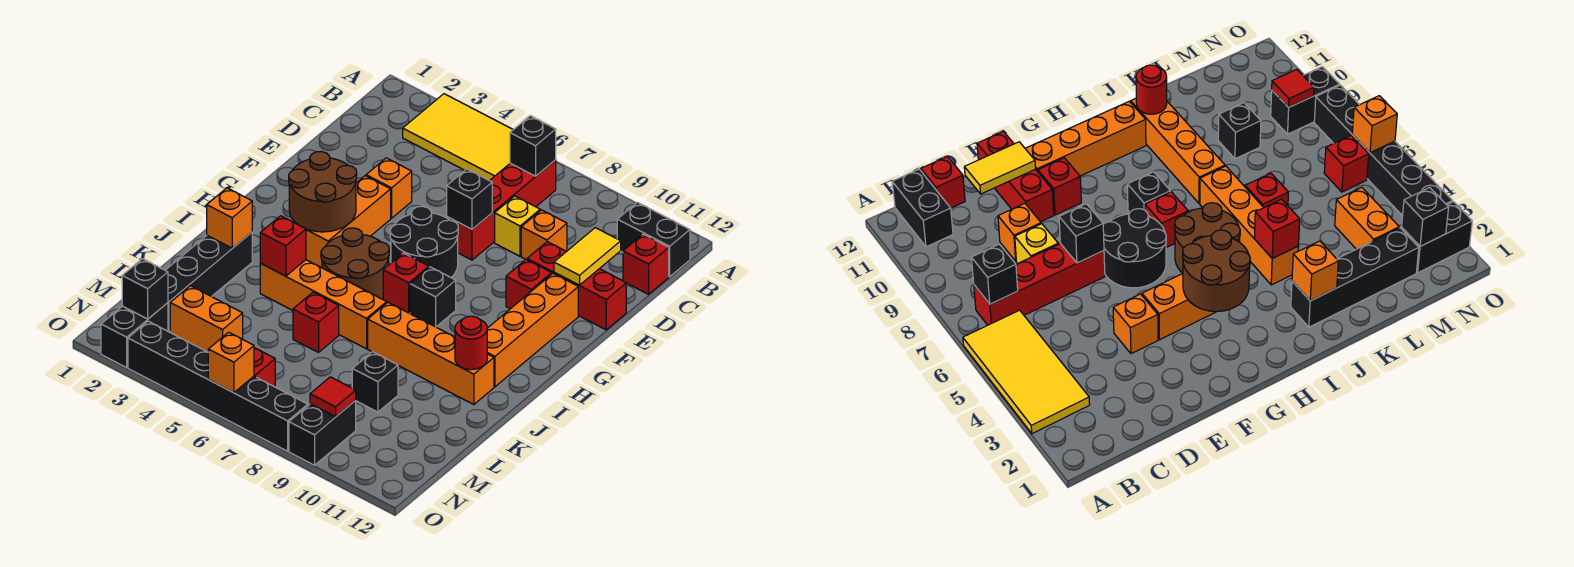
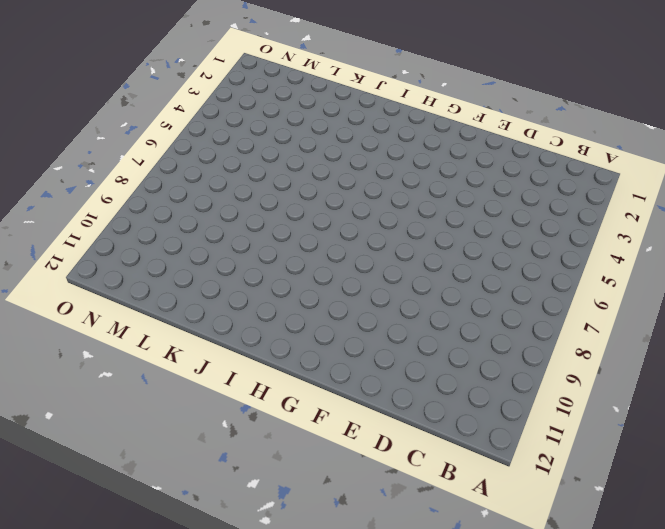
none -> yellow tile A3:B6 level 1
none -> red brick B7:E7 level 1
none -> black brick B11:B12 level 1
none -> red brick C12 level 1

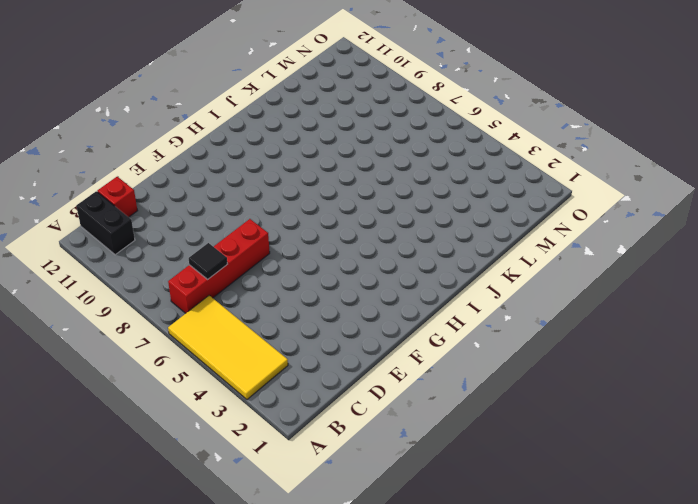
black tile C7 level 2 -> none
none -> yellow brick D8 level 1
none -> orange brick D9 level 1
none -> orange brick E4 level 1
none -> red brick E10:E12 level 1

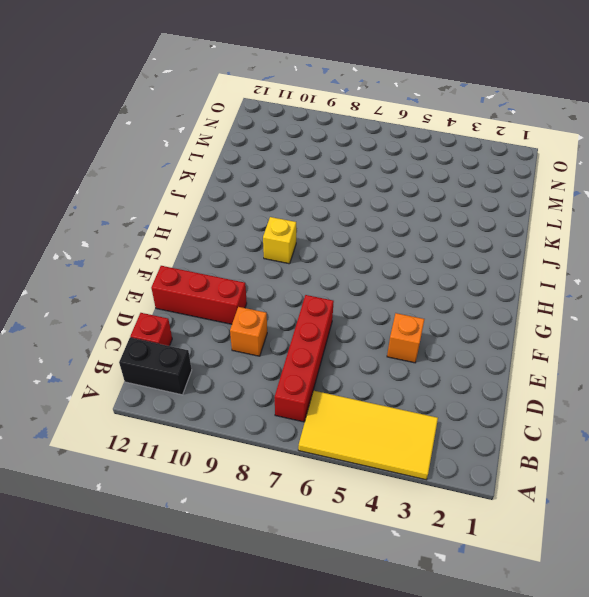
yellow brick H9 level 1 -> yellow brick D8 level 1
none -> orange brick F4:H4 level 1
none -> black round brick F6:G7 level 1
none -> red brick F10 level 1
none -> orange brick F11:I11 level 1

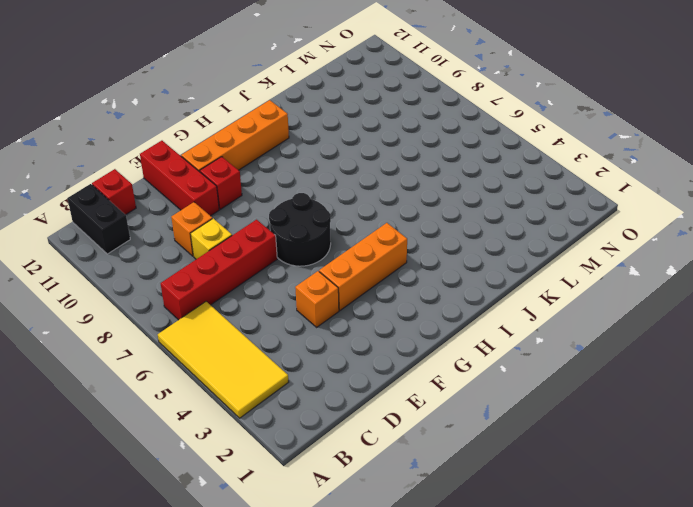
none -> brown round brick H5:I6 level 1
none -> red brick H7 level 1
none -> black brick H8 level 1
none -> black brick J2:M2 level 1

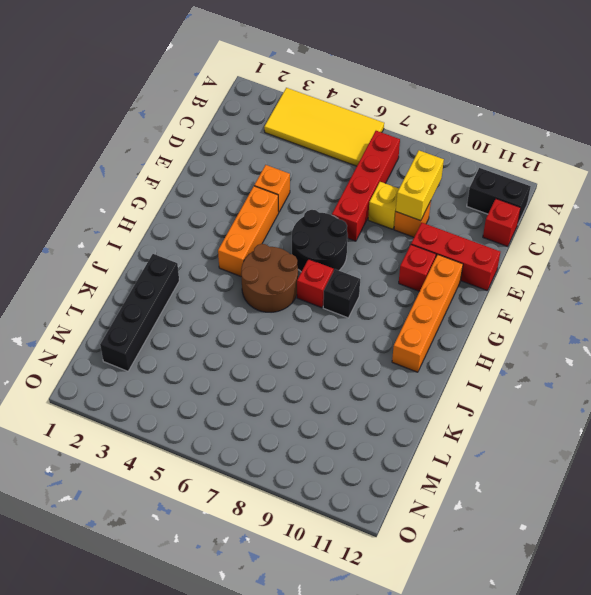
yellow brick C9:D9 level 2 -> none
none -> orange brick J4:J7 level 1
none -> orange brick J8:J11 level 1
none -> red brick K6 level 1
none -> black brick L9 level 1

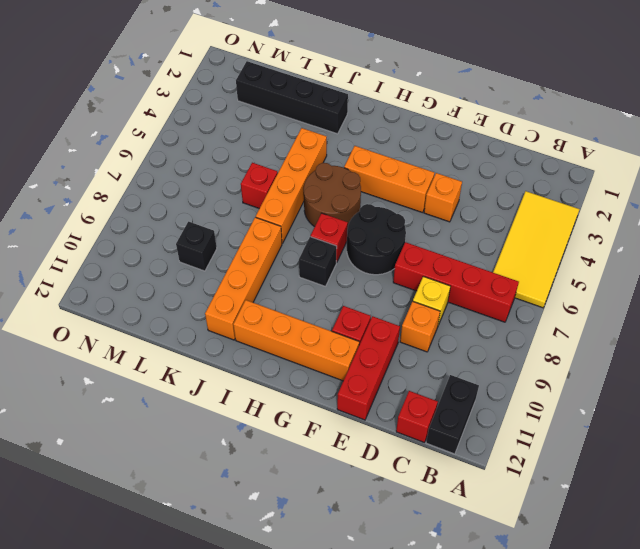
none -> orange brick M3:M4 level 1
none -> black brick N2:O2 level 1
none -> red brick N6 level 1
none -> black brick N9:O9 level 1

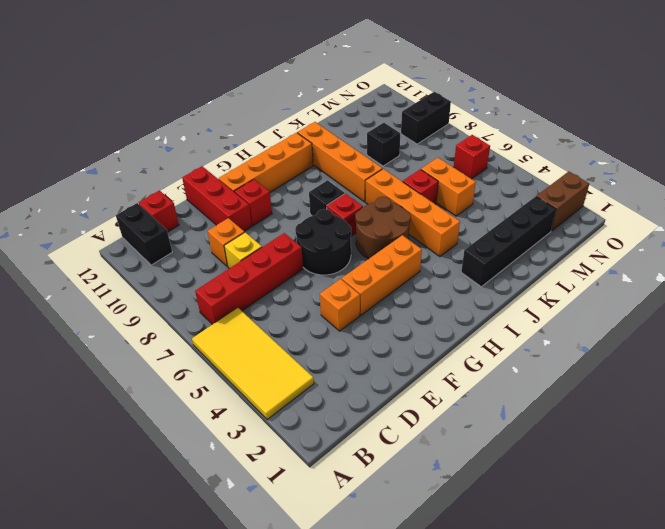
orange brick L5:L6 level 1 -> orange brick M3:M4 level 1
brown brick N2:O2 level 1 -> black brick N2:O2 level 1
none -> black brick O3:O8 level 1
none -> black brick B7 level 2
none -> yellow tile D11:E11 level 2
none -> black brick E7 level 2

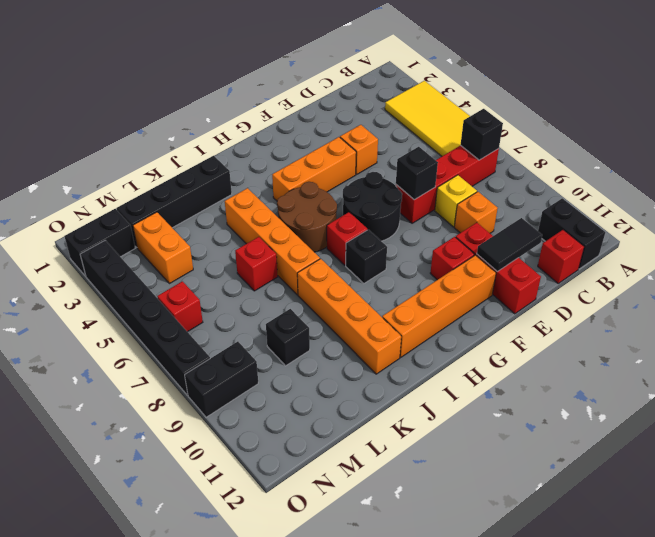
black tile D11:E11 level 2 -> yellow tile D11:E11 level 2
none -> brown round brick G3:H4 level 2
none -> orange brick J2 level 2
none -> red brick J4 level 2
none -> red round brick J11 level 2

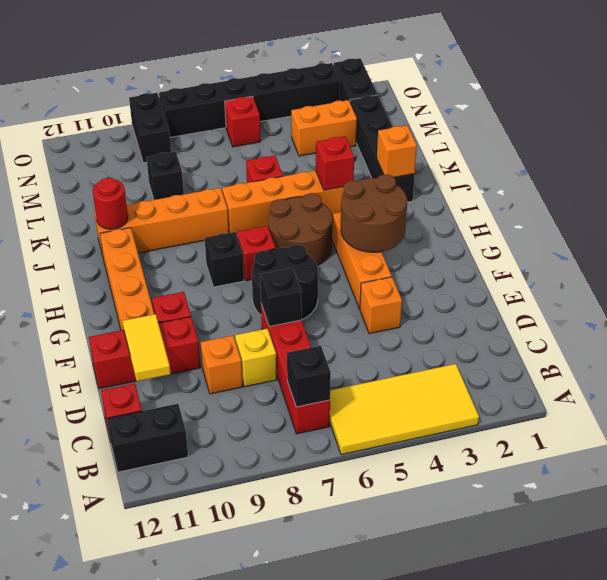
none -> black brick N2 level 2
none -> red tile N9 level 2
none -> orange brick O6 level 2

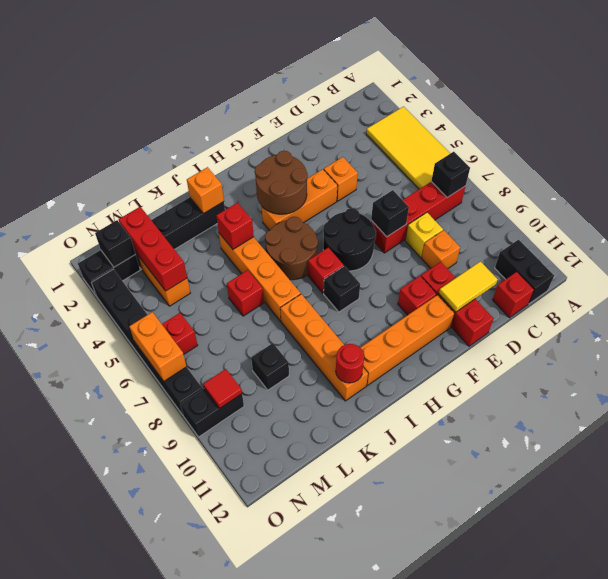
red brick M2:M4 level 2 -> none
orange brick O6:O7 level 2 -> orange brick O6 level 2

